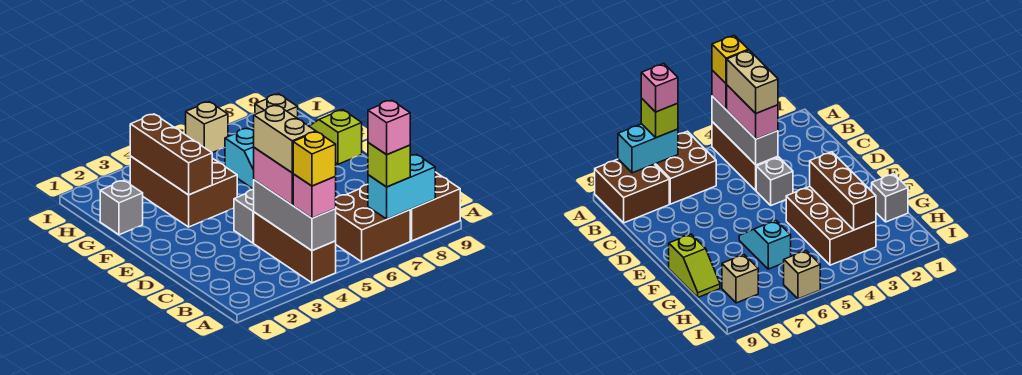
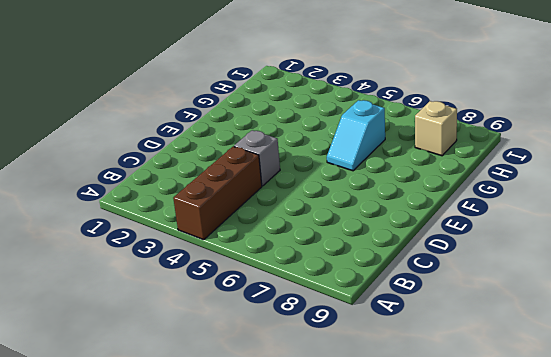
none -> brown brick A6:B7 level 1
none -> brown brick A8:B9 level 1
none -> brown brick F3:H4 level 1

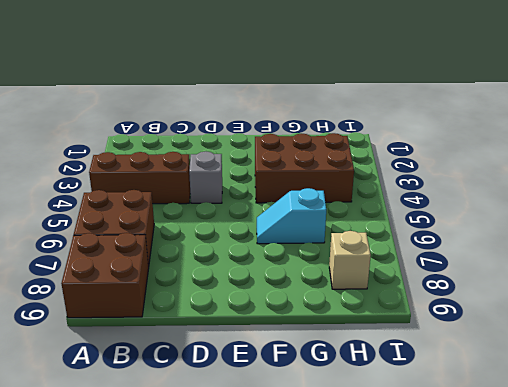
none -> lime slope F9:G9 level 1 top F
none -> grey brick G1 level 1
none -> tan brick I6 level 1

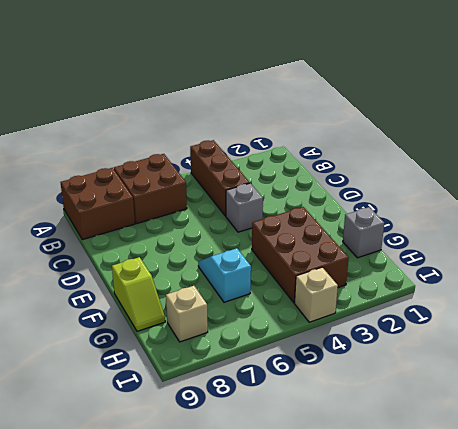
tan brick I4 level 1 -> tan brick I6 level 1
none -> grey brick A4:C4 level 2
none -> cyan brick A7:A8 level 2
none -> brown brick F3:H3 level 2

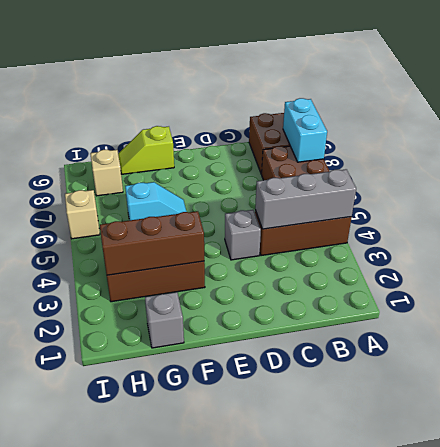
none -> pink brick A4 level 3
none -> lime brick A7 level 3
none -> pink brick B4:C4 level 3

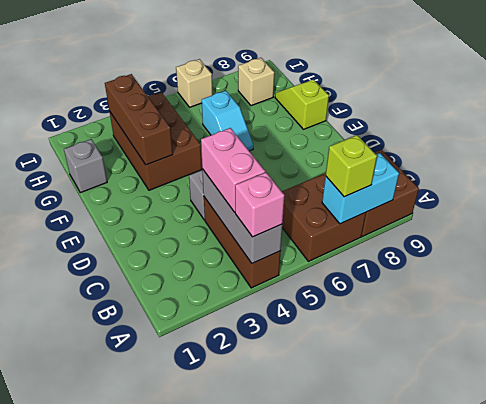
none -> yellow brick A4 level 4
none -> pink brick A7 level 4
none -> tan brick B4:C4 level 4

